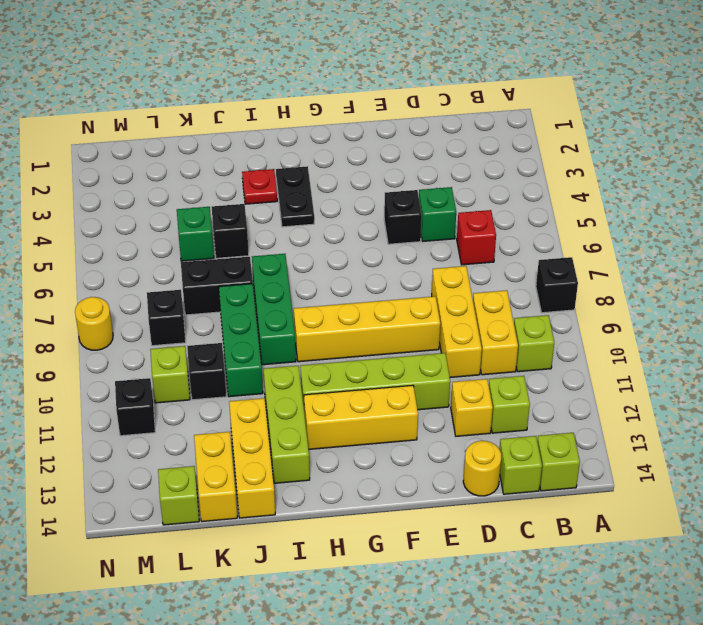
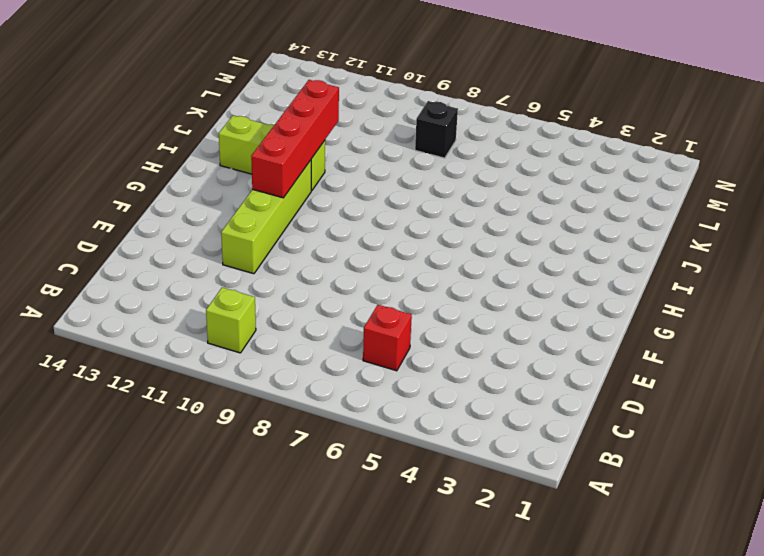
red brick G11:J11 level 2 -> none
none -> black brick A8 level 1
none -> lime brick B14 level 1
none -> yellow brick C9:C10 level 1
none -> lime brick C12 level 1

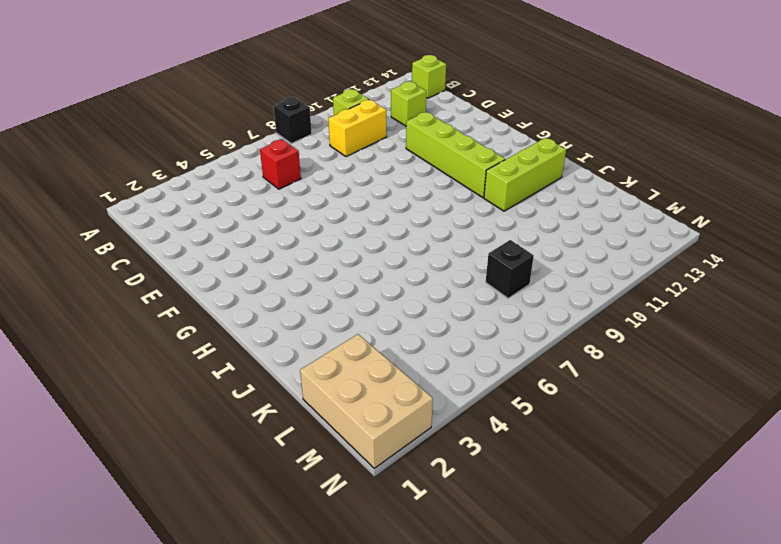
tan brick L1:N2 level 1 -> none
none -> lime brick C14 level 1
none -> green brick D5 level 1
none -> yellow brick D8:D10 level 1
none -> yellow brick D12 level 1

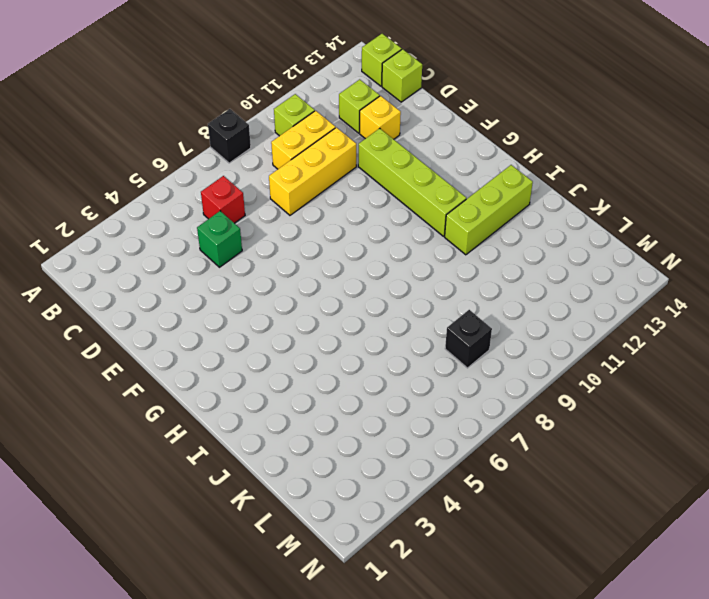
none -> yellow round brick D14 level 1
none -> black brick E5 level 1
none -> yellow brick E9:H9 level 1
none -> yellow brick F12:H12 level 1

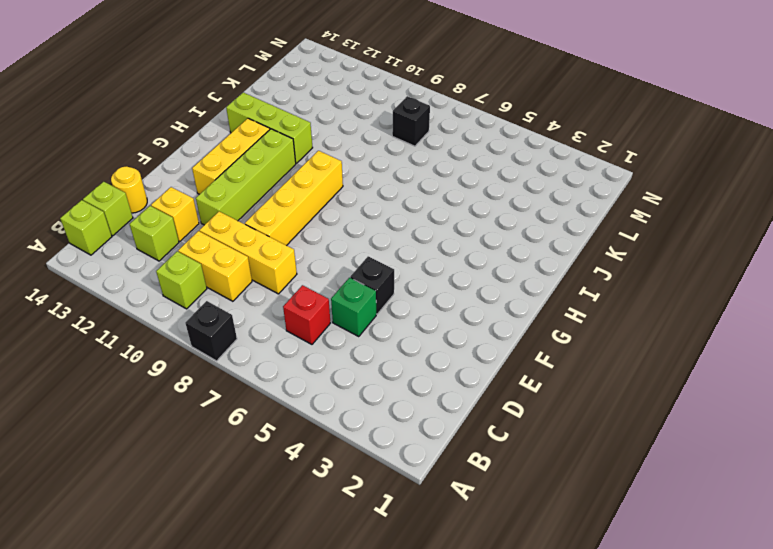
none -> black plate H3:H4 level 1
none -> red plate I3 level 1
none -> green brick I7:I9 level 1
none -> black brick J5 level 1

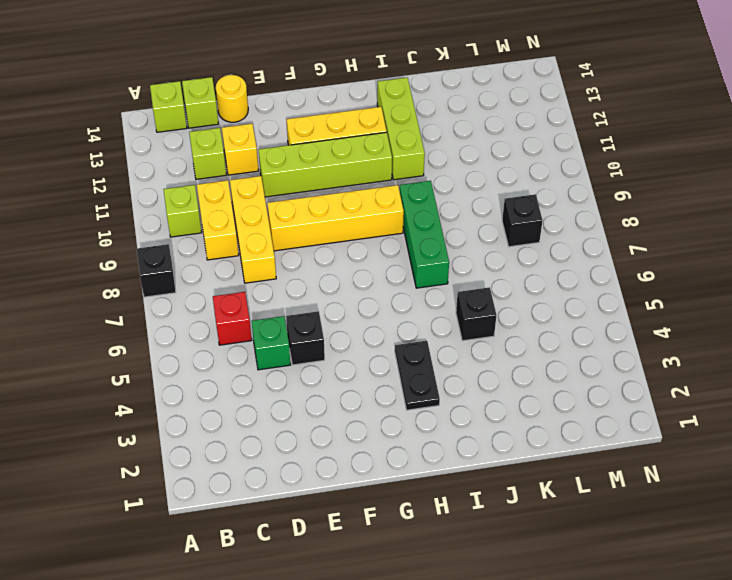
none -> red plate I3 level 1
none -> black brick J7:K7 level 1
none -> green brick J8:J10 level 1
none -> yellow brick J12:J14 level 1

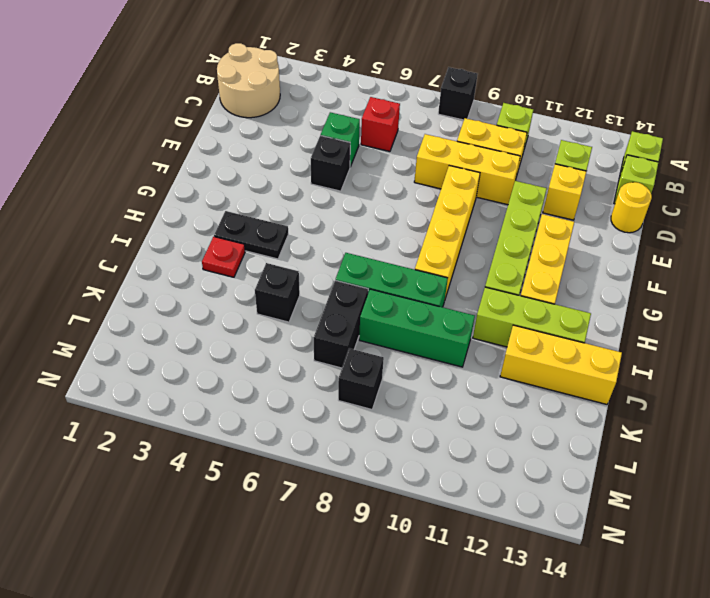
tan round brick B1:C2 level 1 -> none
none -> green brick K5 level 1
none -> black brick K10 level 1
none -> yellow brick K13:K14 level 1
none -> lime brick L10 level 1

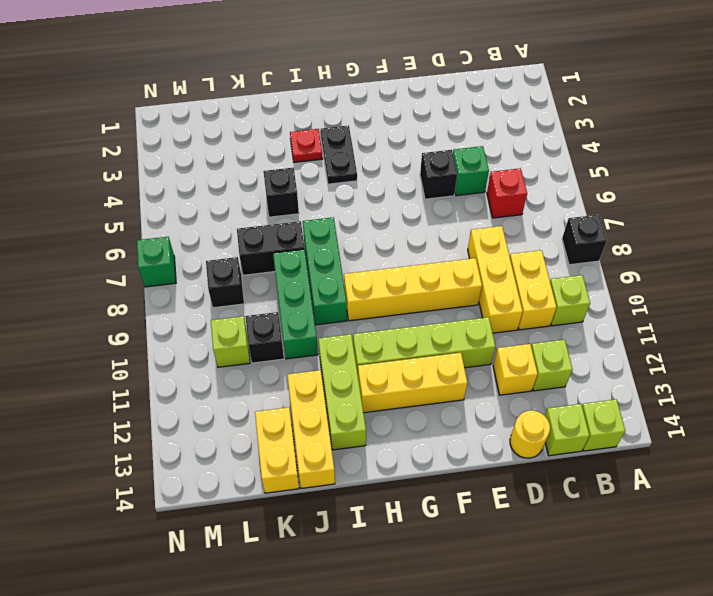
green brick N7 level 1 -> green brick K5 level 1
none -> lime brick L14 level 1
none -> black brick M11 level 1
none -> yellow round brick N8 level 1

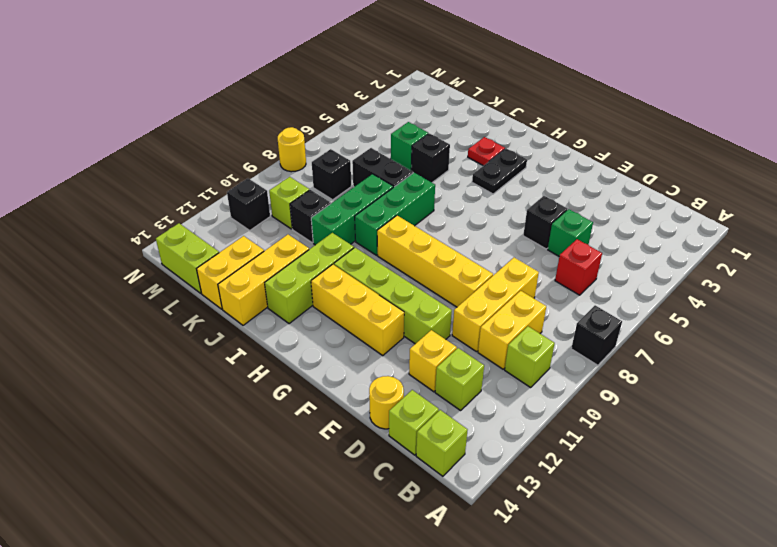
lime brick L14:M14 level 1 -> lime brick L14 level 1

